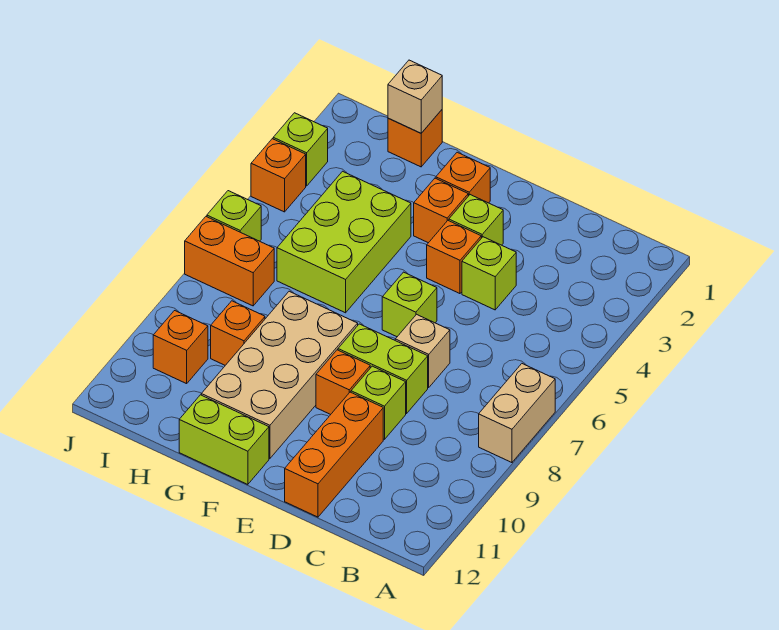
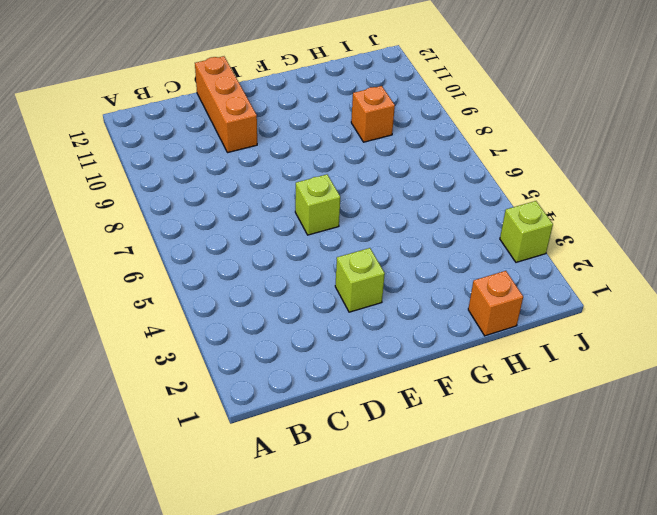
none -> tan brick A7:A8 level 1
none -> lime brick D4 level 1
none -> tan brick D7 level 1

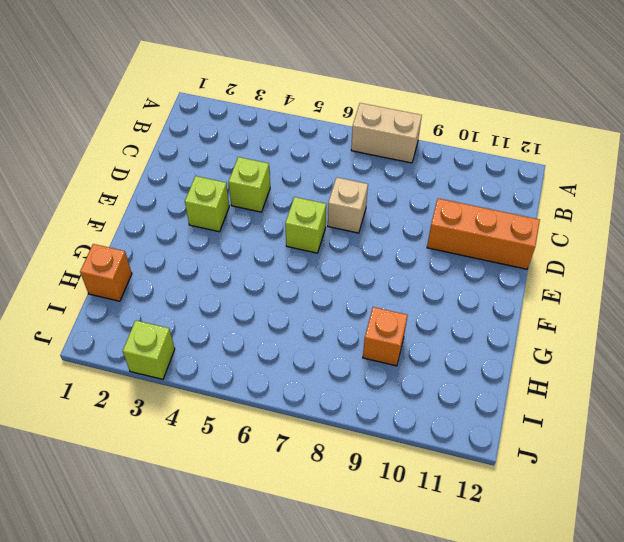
none -> lime brick D8:E8 level 1
none -> lime brick D9 level 1
none -> orange brick E4 level 1

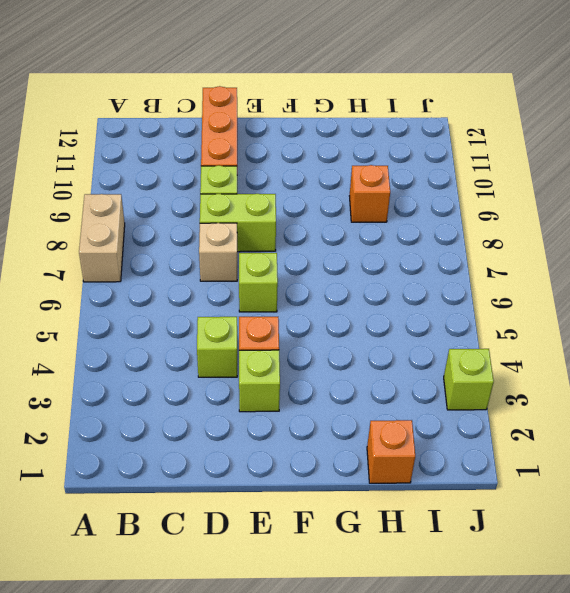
none -> orange brick E9 level 1
none -> orange brick F2 level 1
none -> orange brick F3 level 1

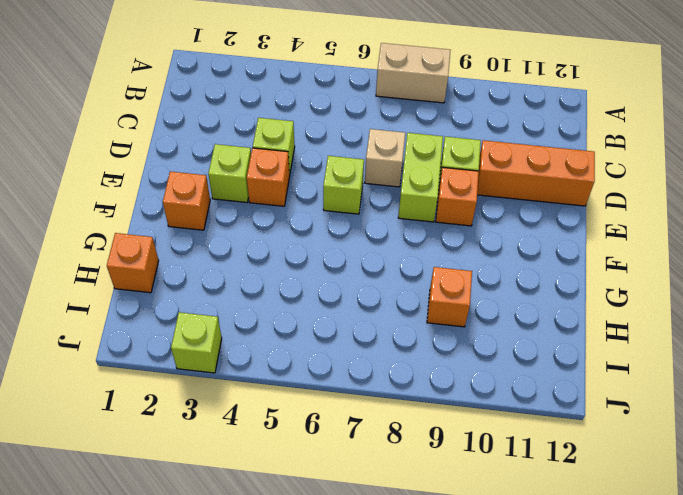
none -> orange brick F3 level 1
none -> tan brick F8:G11 level 1
none -> lime brick F12:G12 level 1

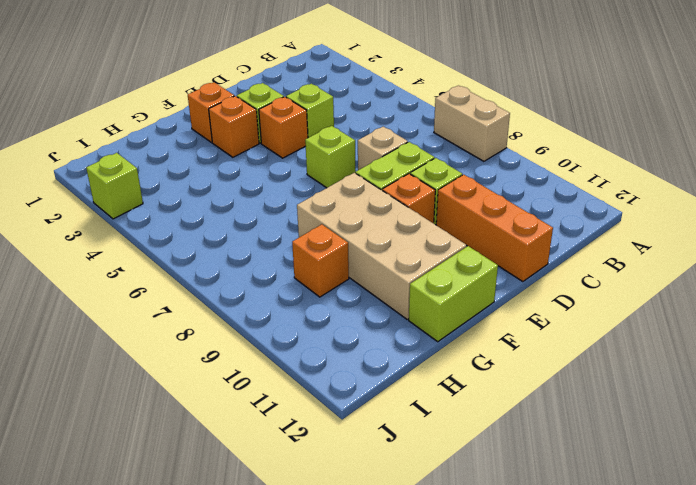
none -> lime brick G4:H6 level 1
none -> orange brick H1 level 1
none -> orange brick I7:J7 level 1

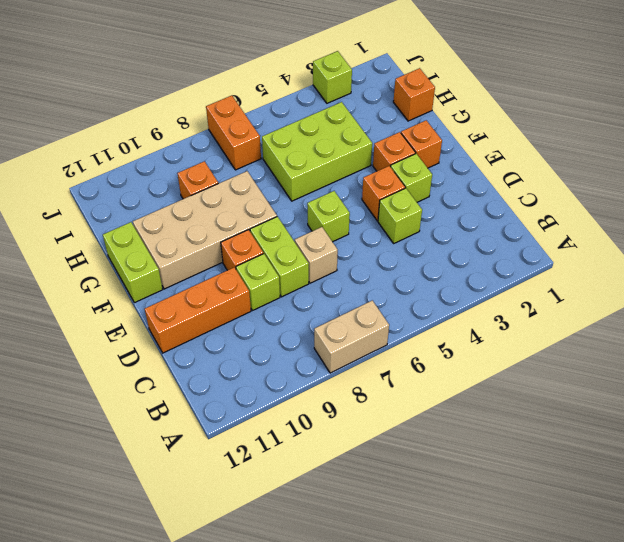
none -> orange brick I10 level 1
none -> orange brick J4 level 1
none -> lime brick J6 level 1

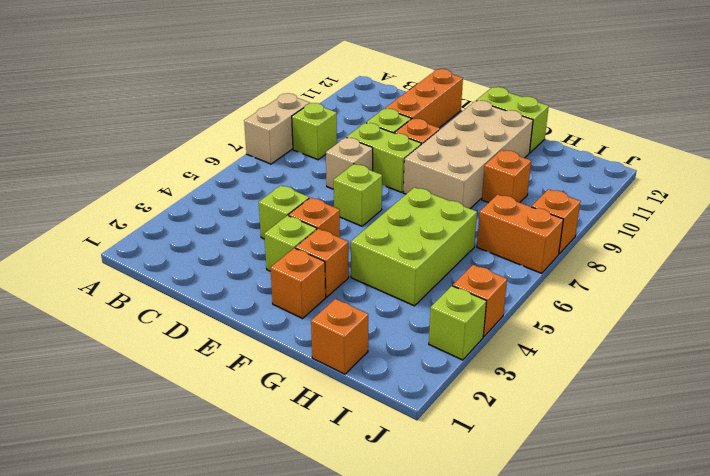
lime brick B8 level 1 -> lime brick J6 level 1
orange brick J8 level 1 -> orange brick I10 level 1
none -> tan brick H1 level 2

